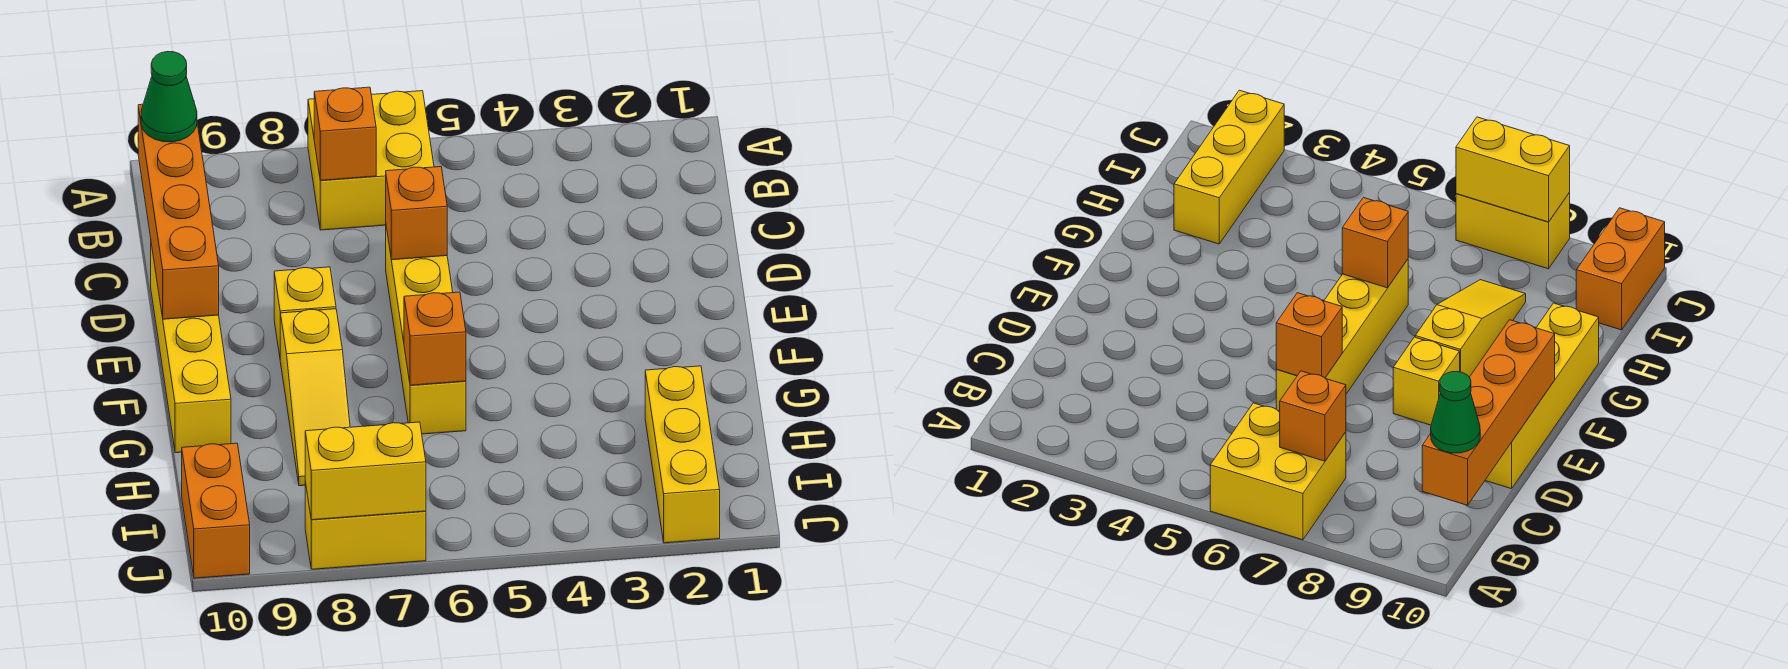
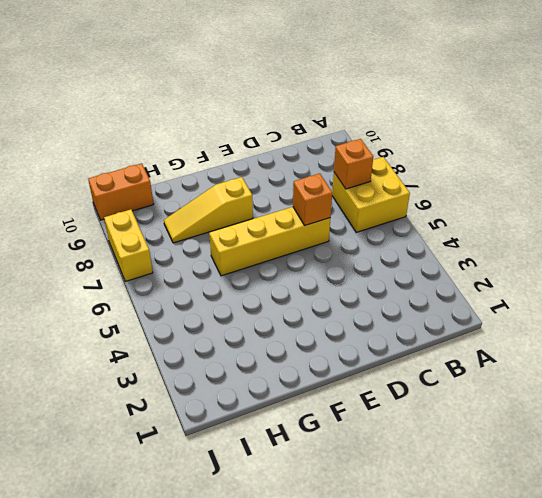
none -> yellow brick D10:G10 level 1
none -> yellow brick E8 level 1
none -> yellow brick H2:J2 level 1

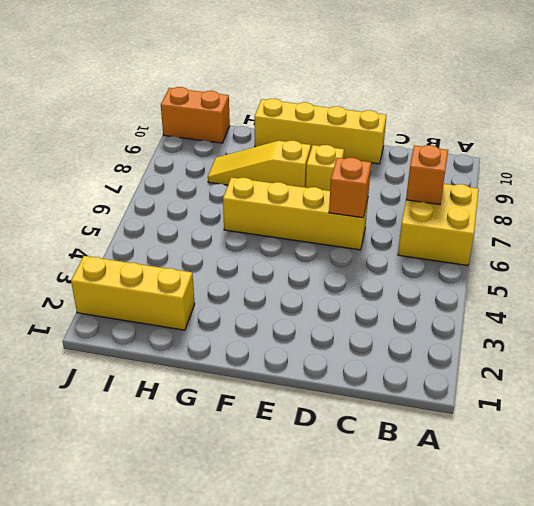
none -> yellow brick J7:J8 level 1
none -> orange brick B10:E10 level 2
none -> orange brick G6 level 2

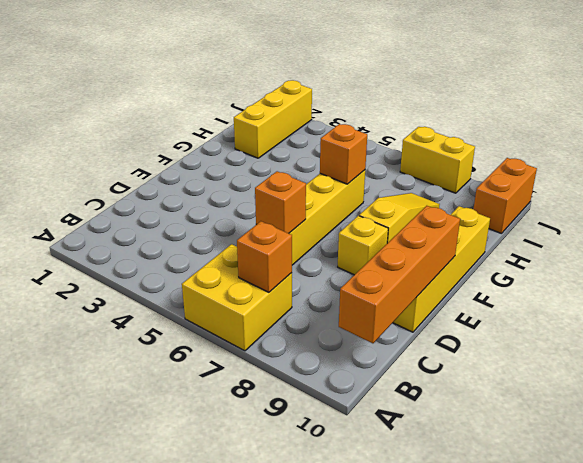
none -> yellow brick J7:J8 level 2
none -> green cone B10 level 3

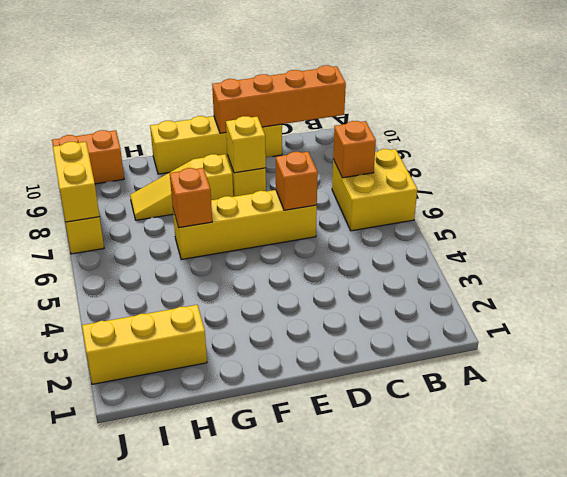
yellow brick E8 level 2 -> none
none -> green cone B10 level 3

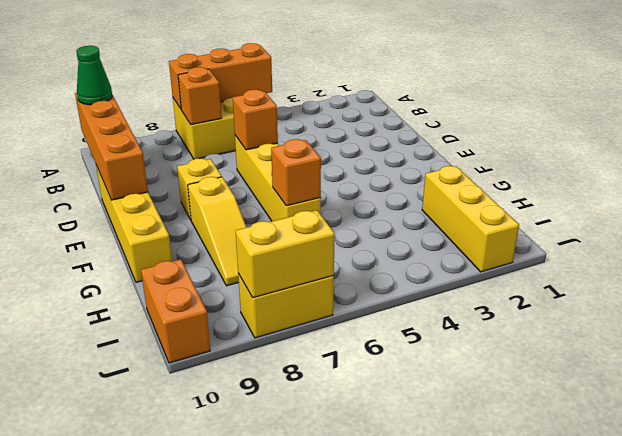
orange brick A5:A7 level 2 -> none

